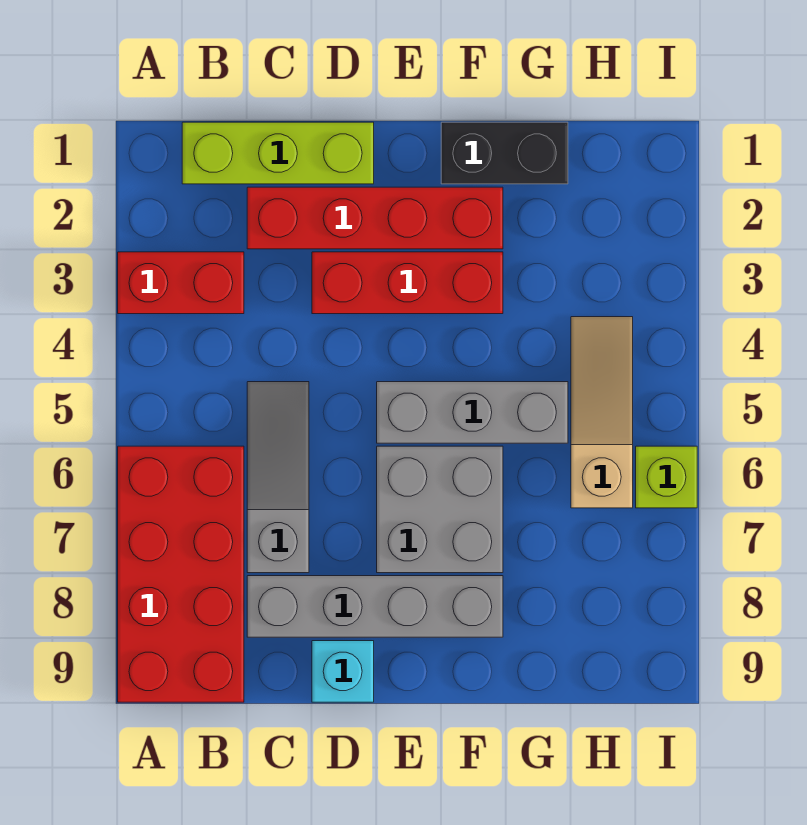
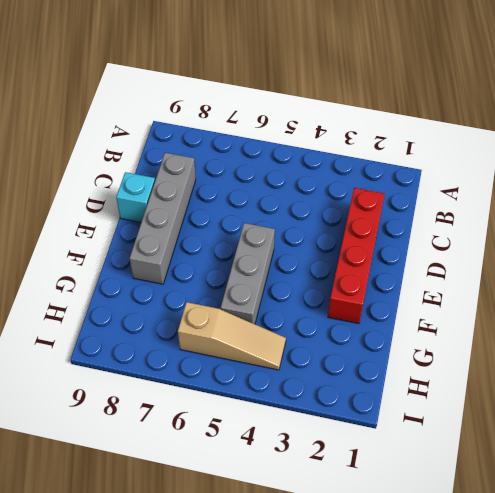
none -> red brick A3:B3 level 1
none -> red brick A6:B9 level 1
none -> lime brick B1:D1 level 1

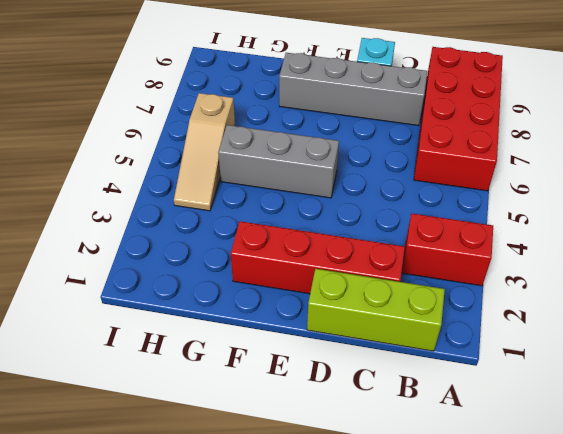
none -> grey slope C5:C7 level 1 top 7
none -> red brick D3:F3 level 1
none -> grey brick E6:F7 level 1

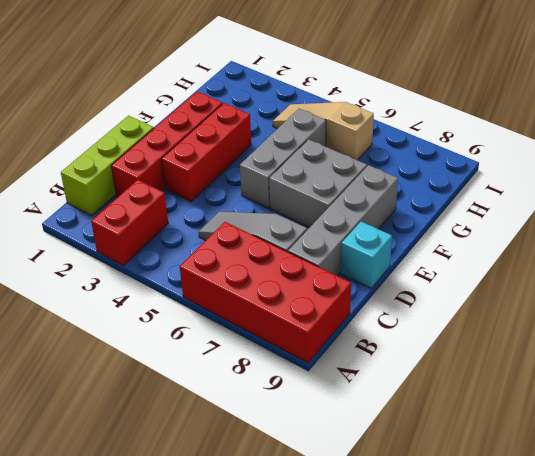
none -> black brick F1:G1 level 1
none -> lime brick I6 level 1

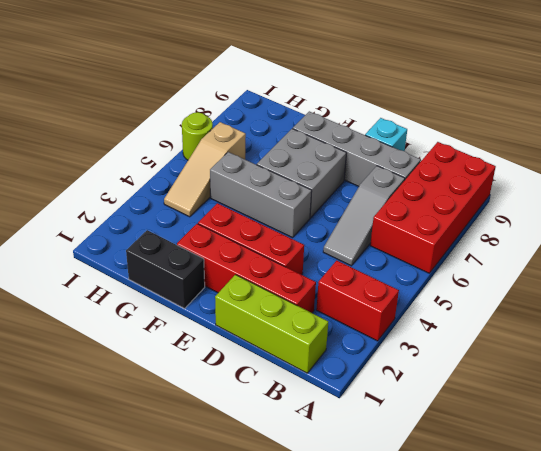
lime round brick I6 level 1 -> lime brick I6 level 1

